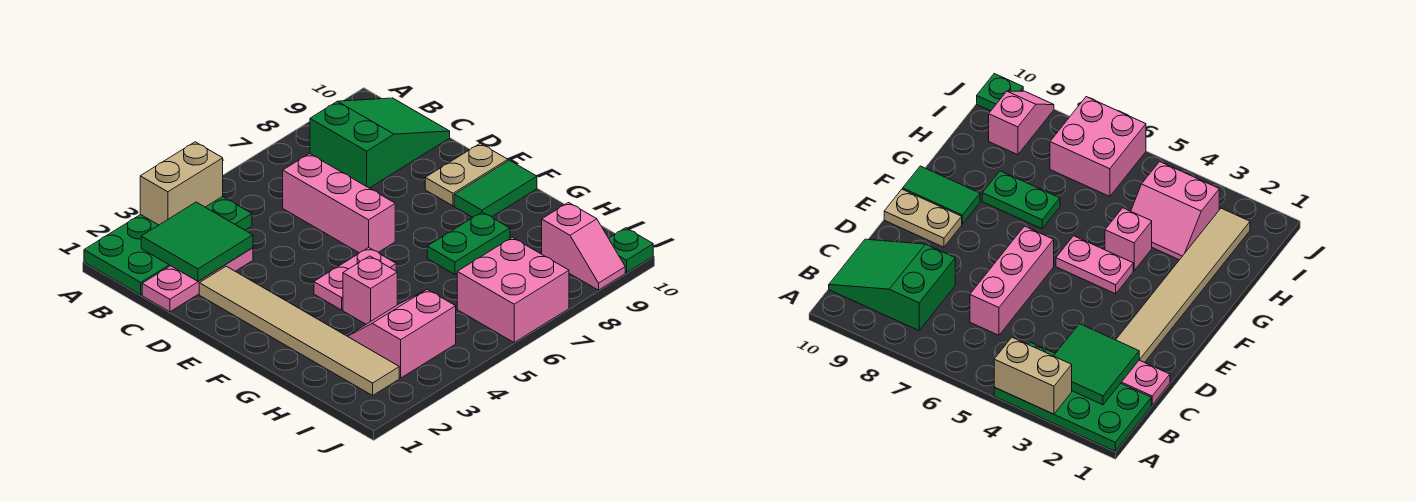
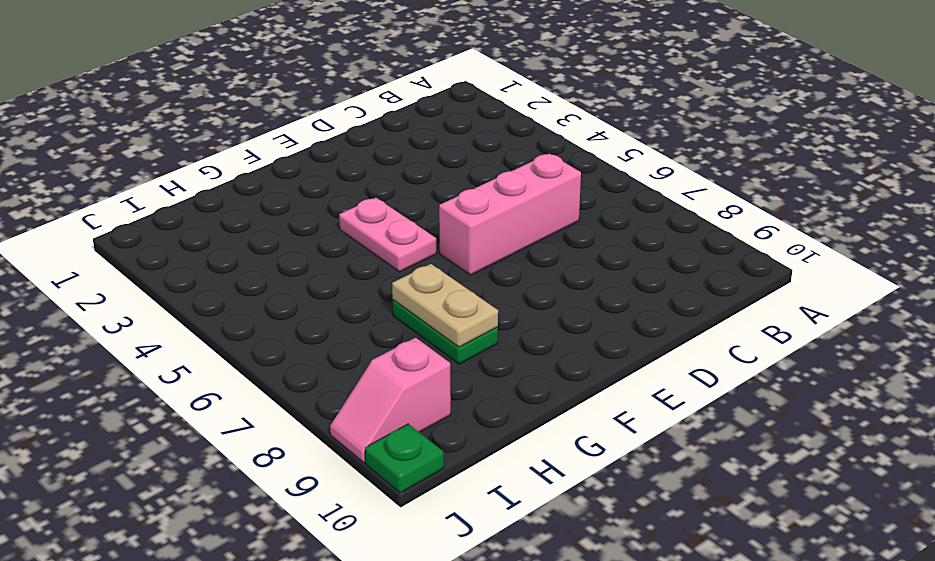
tan plate G7:G8 level 2 -> tan plate E9:E10 level 1
none -> green plate A1:B4 level 1
none -> green slope B8:C10 level 1 top 8
none -> pink plate C1:C3 level 1

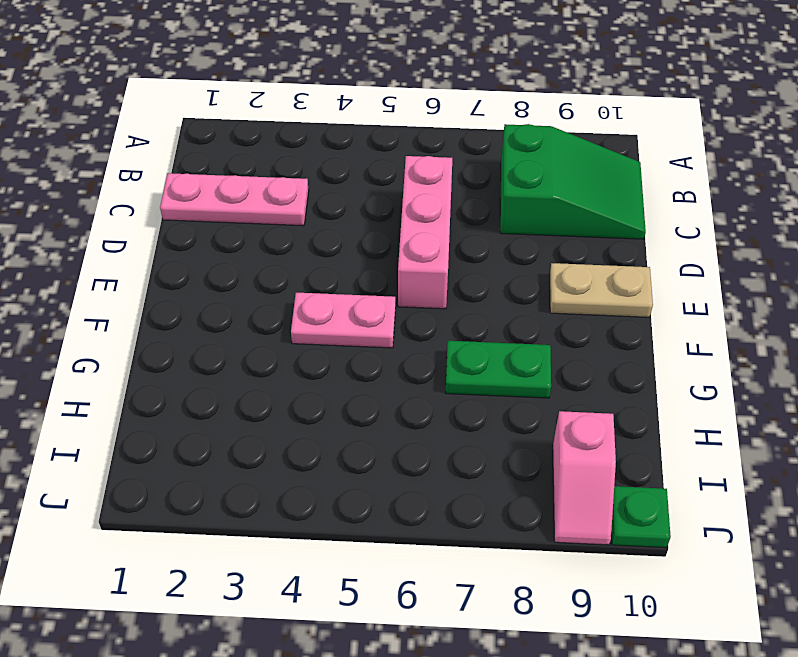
none -> green plate A1:B4 level 1
none -> tan tile D2:I2 level 1
none -> green tile F9:F10 level 1

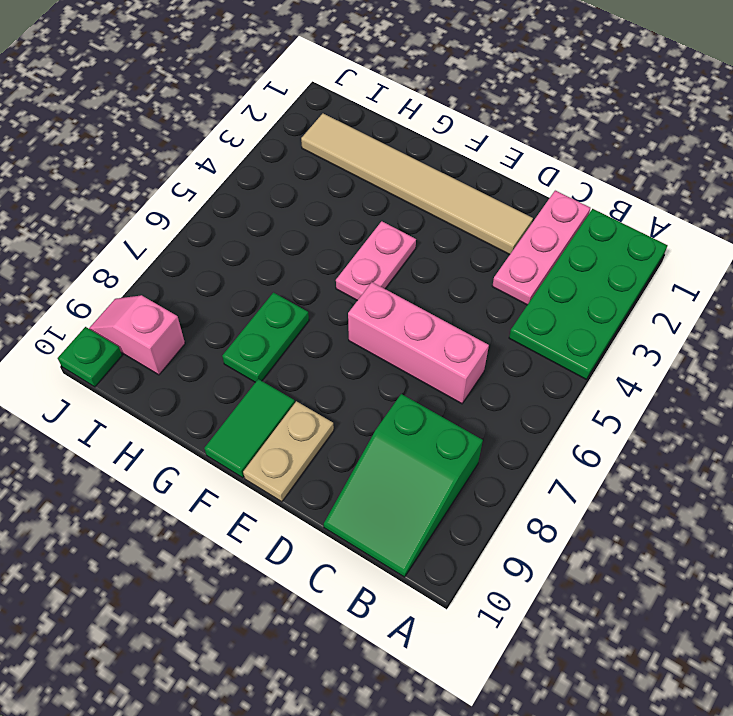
none -> pink brick G4 level 1
none -> pink slope H3:I4 level 1 top I
none -> pink brick I6:J7 level 1

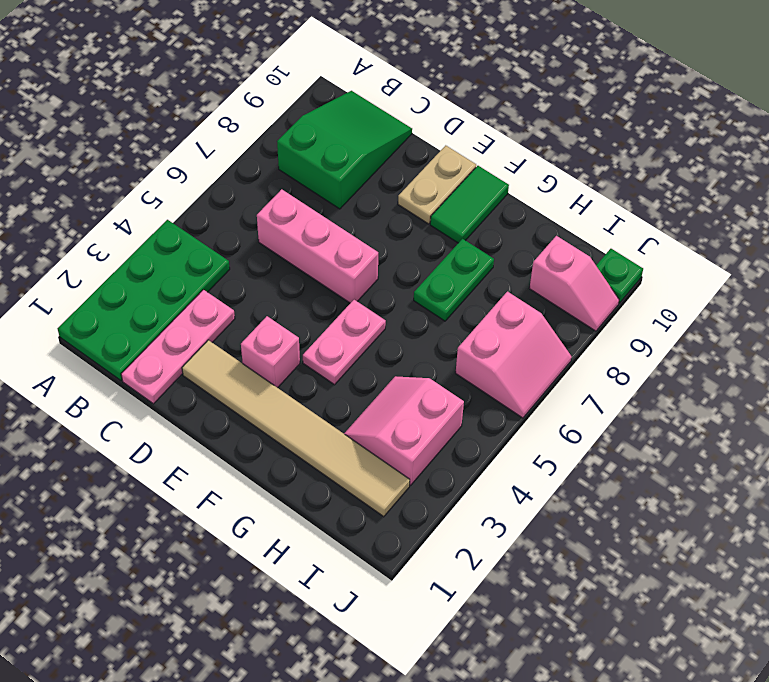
pink brick E3 level 1 -> pink brick G4 level 1
pink slope I6:J7 level 1 top I -> pink brick I6:J7 level 1
none -> tan brick A3:A4 level 2
none -> green tile B2:C3 level 2

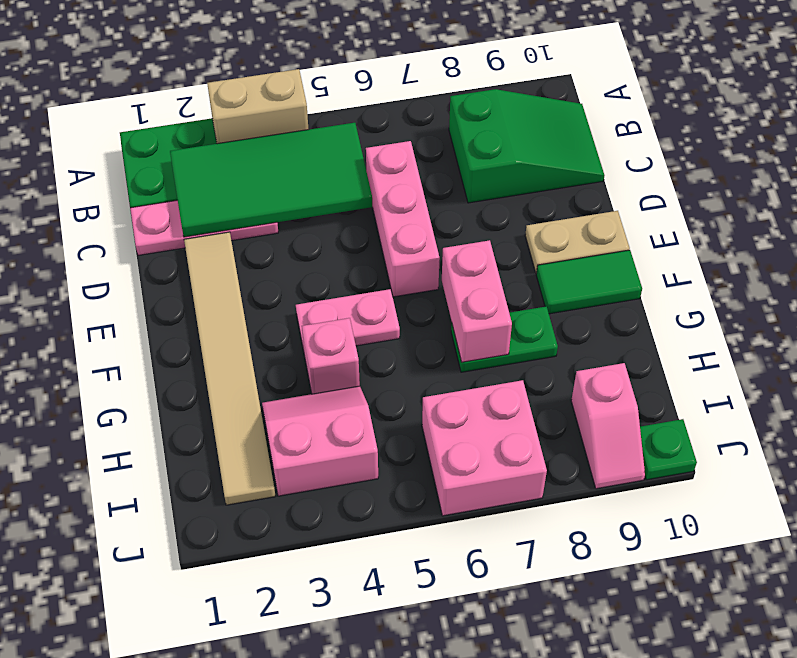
green tile B2:C5 level 2 -> green tile B2:C3 level 2
pink brick F7:G7 level 2 -> none

